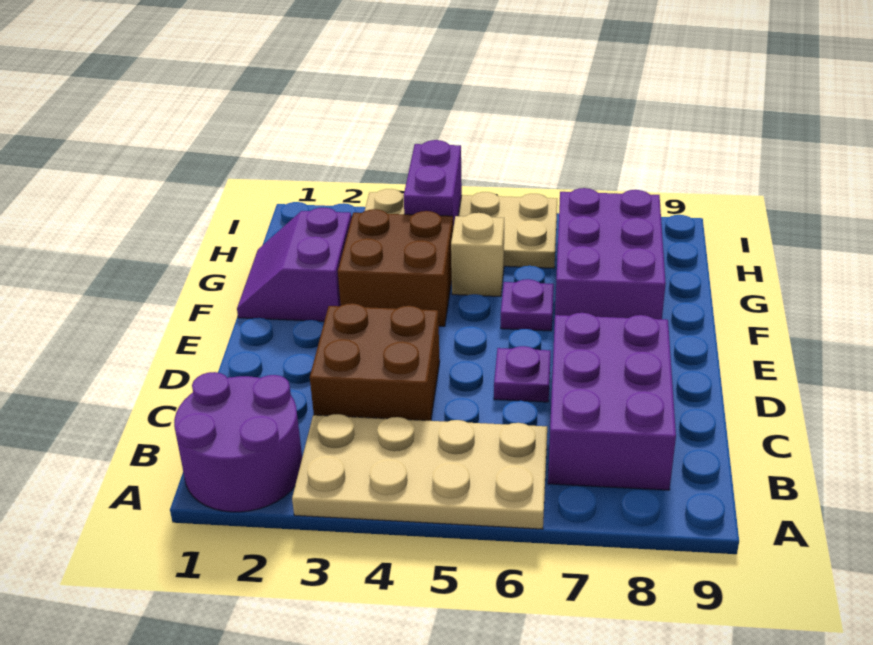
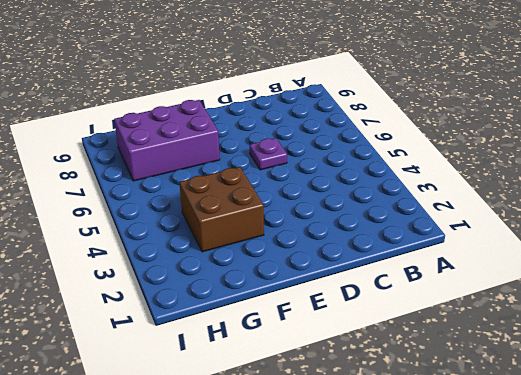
none -> purple round brick A1:B2 level 1
none -> tan plate A3:B6 level 1
none -> purple brick B7:D8 level 1

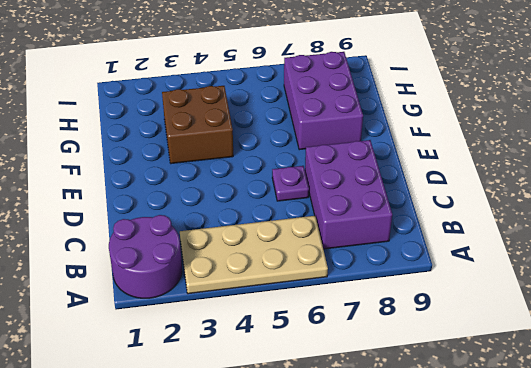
none -> brown brick C3:D4 level 1
none -> purple slope F1:G2 level 1 top 2
none -> purple plate F6 level 1

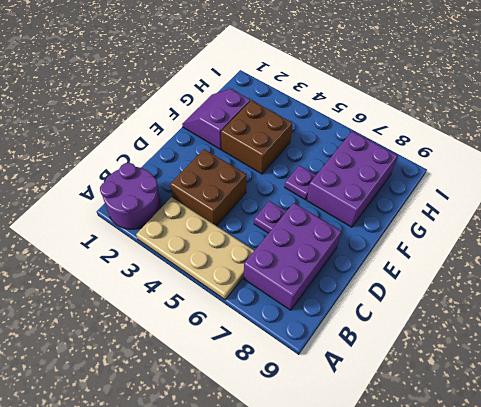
none -> tan brick G5 level 1
none -> tan plate H3:I6 level 1
none -> purple brick H4:I4 level 2

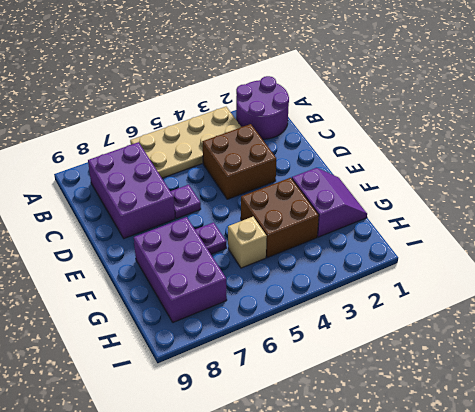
none -> tan plate H3:I6 level 1
none -> purple brick H4:I4 level 2

